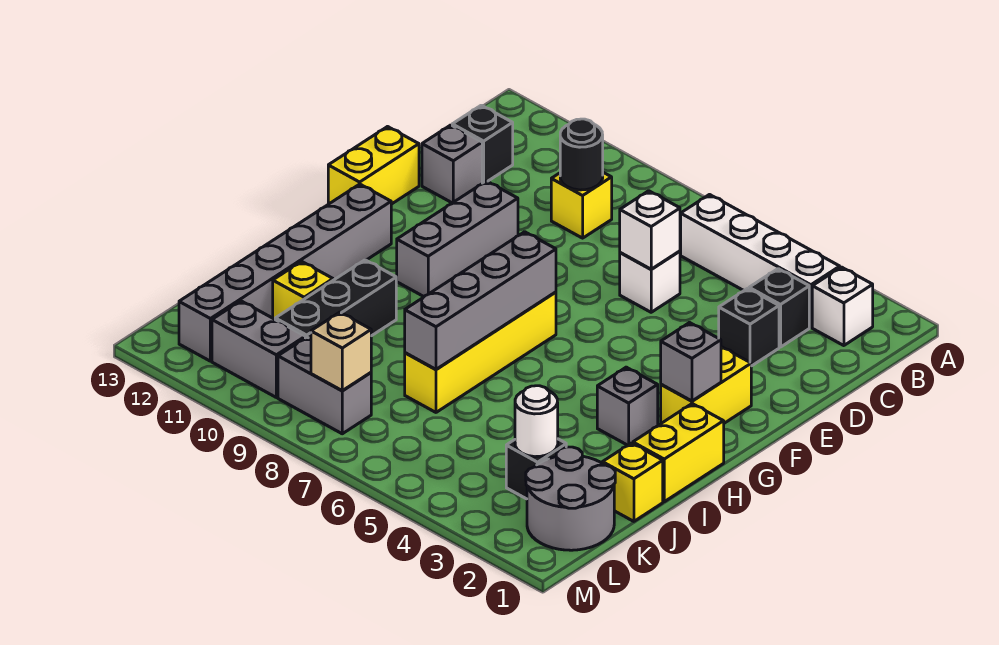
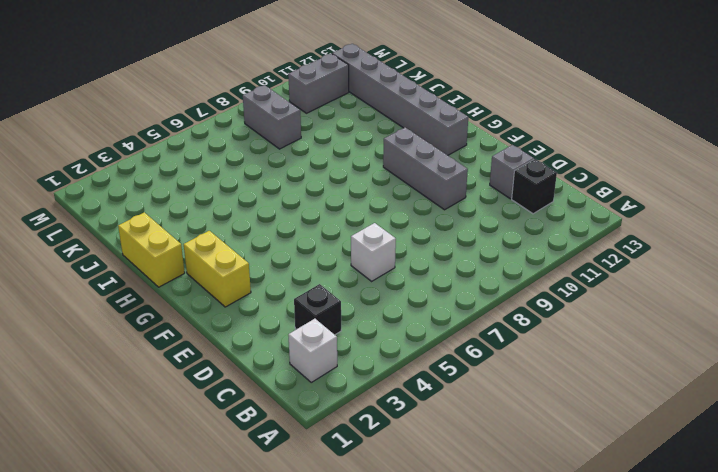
grey brick K8:L8 level 1 -> grey brick L8:L9 level 1
none -> white brick B3:B6 level 1
none -> yellow brick C9 level 1
none -> black brick D3 level 1

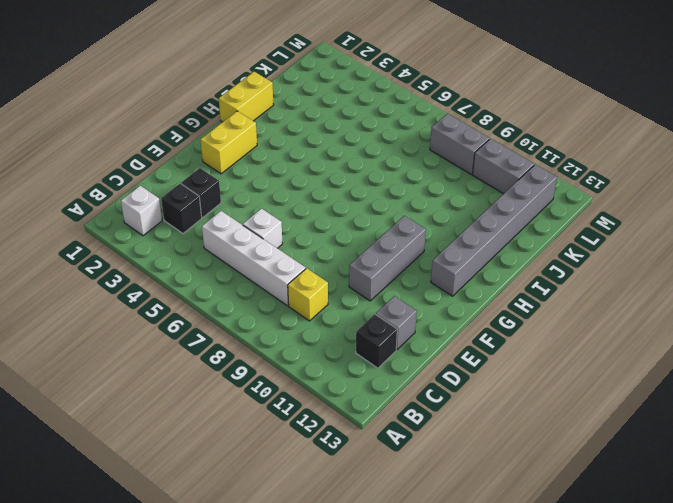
white brick C5:C8 level 1 -> white brick B3:B6 level 1
none -> yellow brick E13:F13 level 1
none -> yellow brick G7:J7 level 1
none -> grey brick H3 level 1

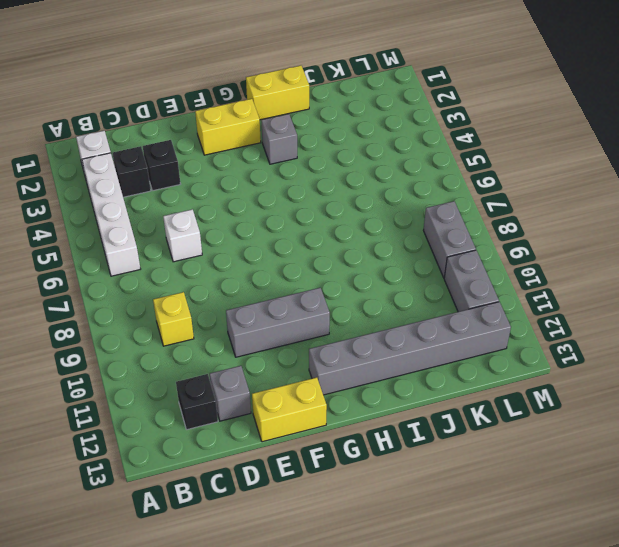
none -> yellow brick G7:J7 level 1
none -> black brick I10:K10 level 1
none -> yellow brick J1 level 1

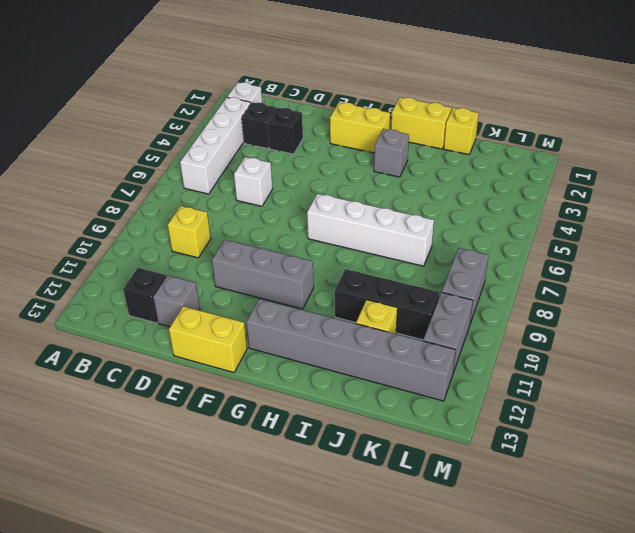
white brick G7:J7 level 1 -> yellow brick G7:J7 level 1
none -> grey round brick K1:L2 level 1
none -> black brick K3 level 1
none -> black round brick C9 level 2

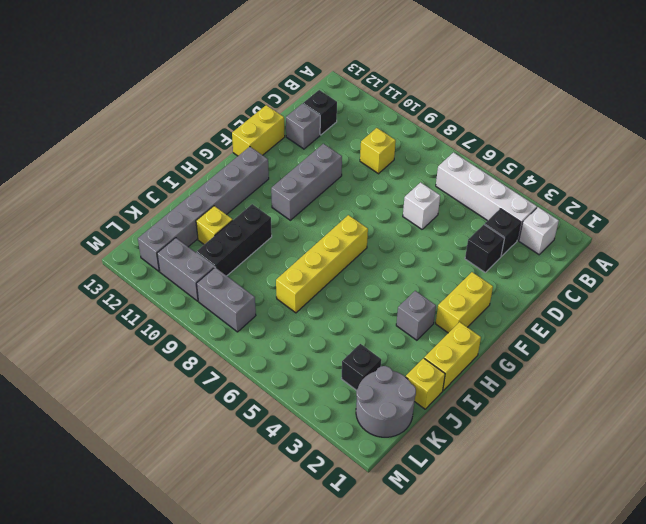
none -> black round brick C9 level 2
none -> white brick D6 level 2
none -> grey brick G2 level 2

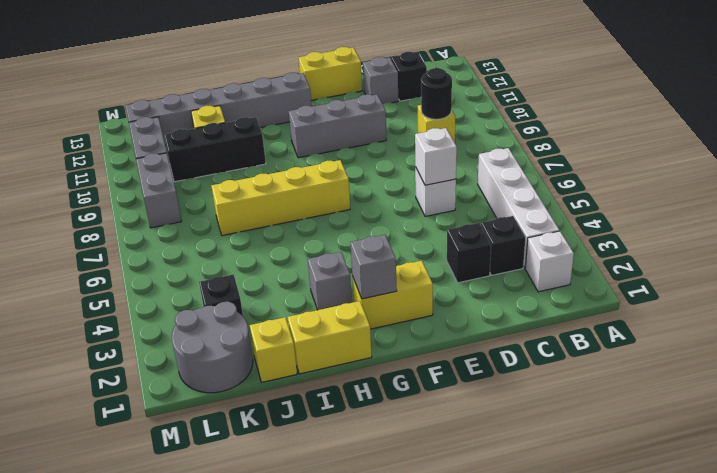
none -> grey brick G7:J7 level 2
none -> white round brick K3 level 2
none -> tan brick L8 level 2

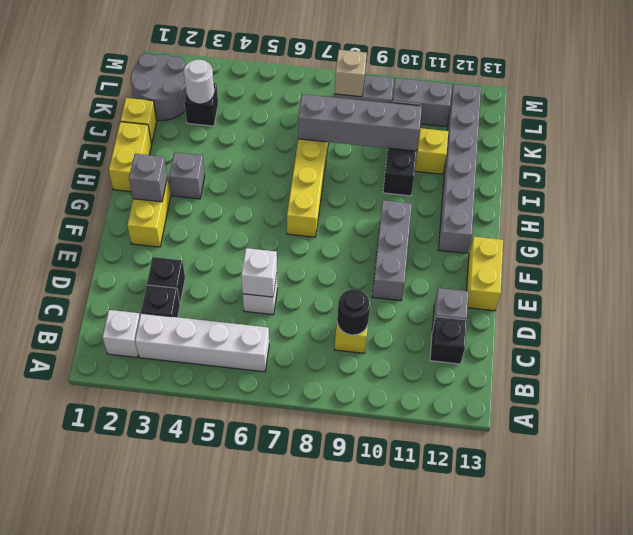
grey brick J7:J10 level 2 -> grey brick G7:J7 level 2

